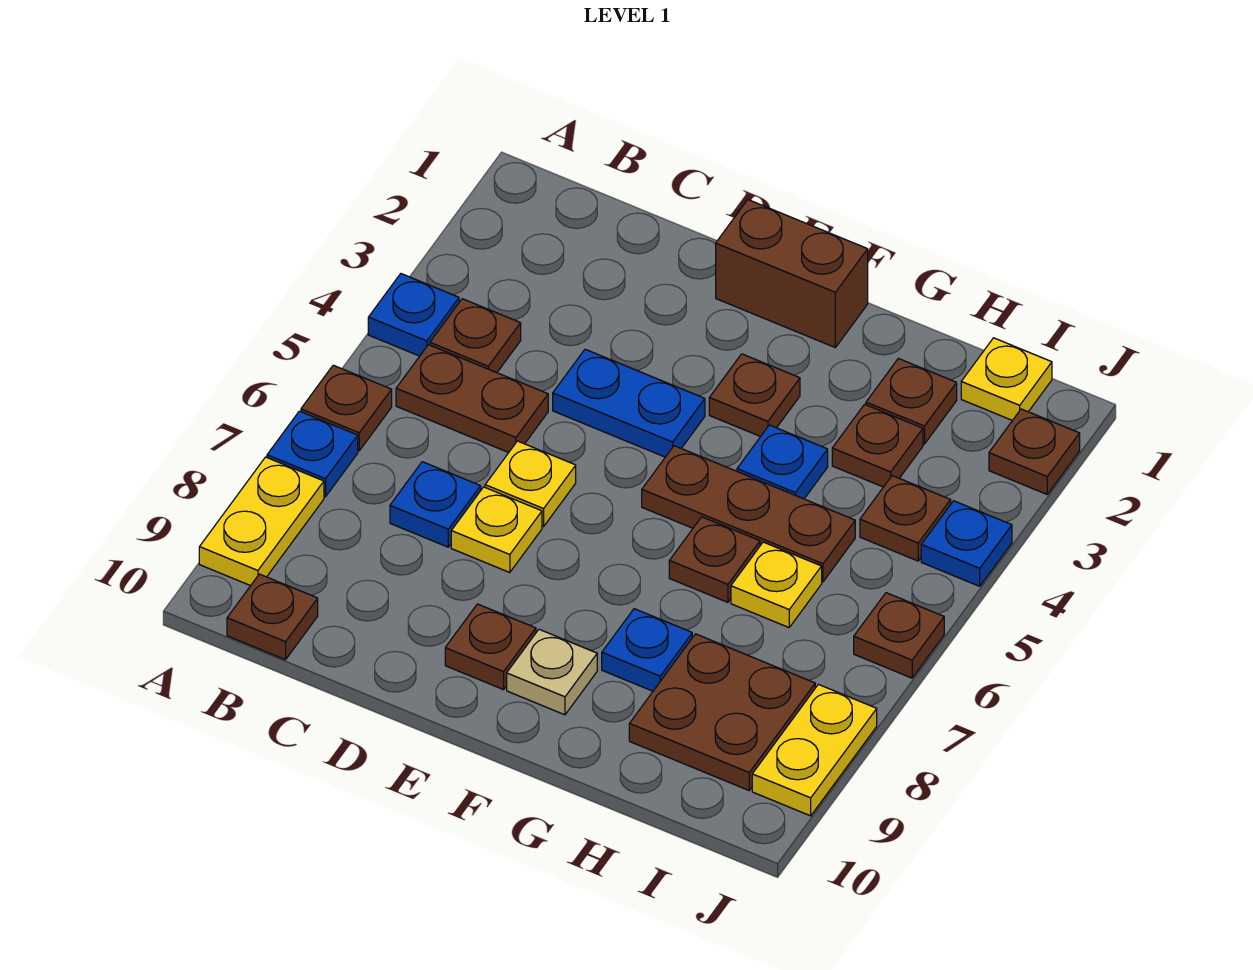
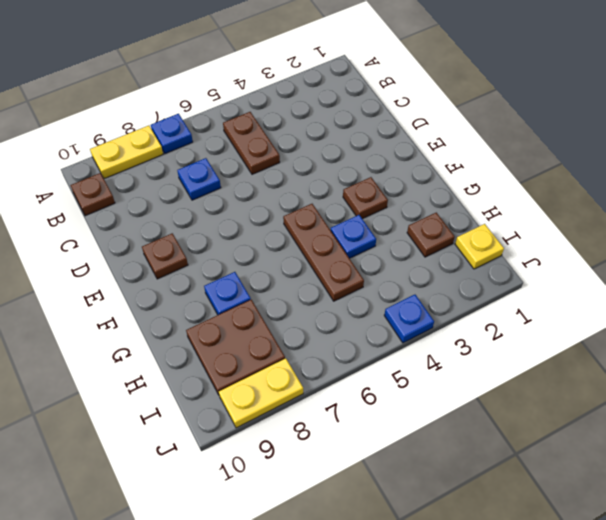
none -> blue plate A4 level 1
none -> brown plate A6 level 1
none -> brown plate B4 level 1

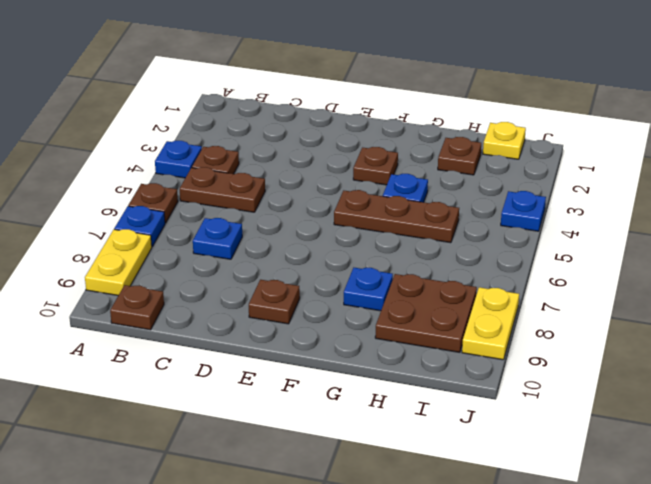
none -> blue plate D4:E4 level 1
none -> yellow plate D6 level 1
none -> yellow plate D7 level 1

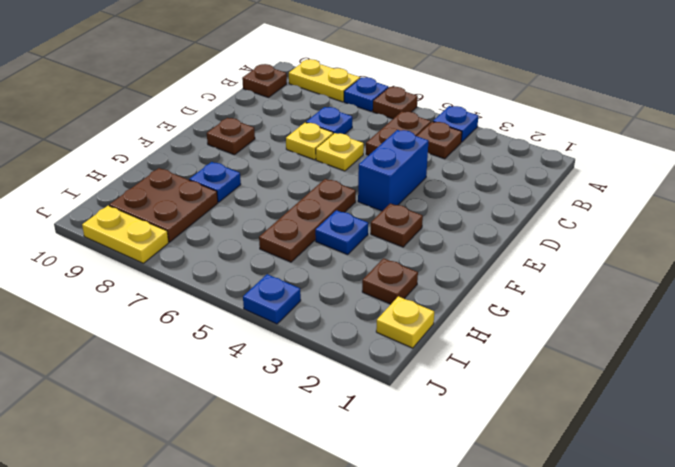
blue brick D4:E4 level 1 -> blue plate D4:E4 level 1
none -> brown brick E1:F1 level 1
none -> tan plate F9 level 1
none -> brown plate G6 level 1

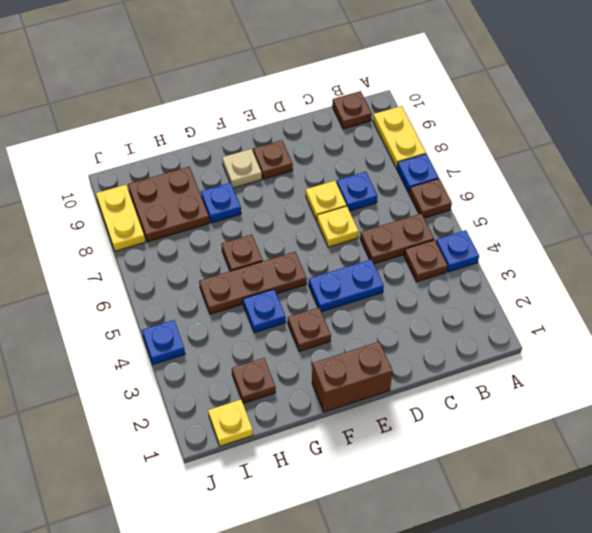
none -> brown plate H3 level 1
none -> yellow plate H6 level 1
none -> brown plate I4 level 1

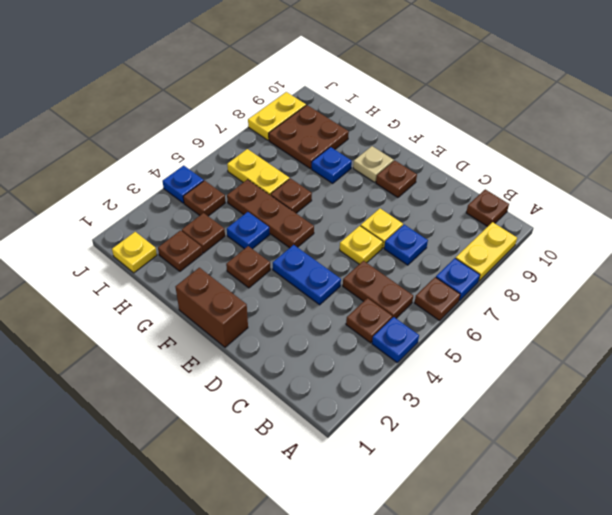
yellow plate H6:I6 level 1 -> yellow plate H6 level 1
none -> brown plate J2 level 1
none -> brown plate J6 level 1

